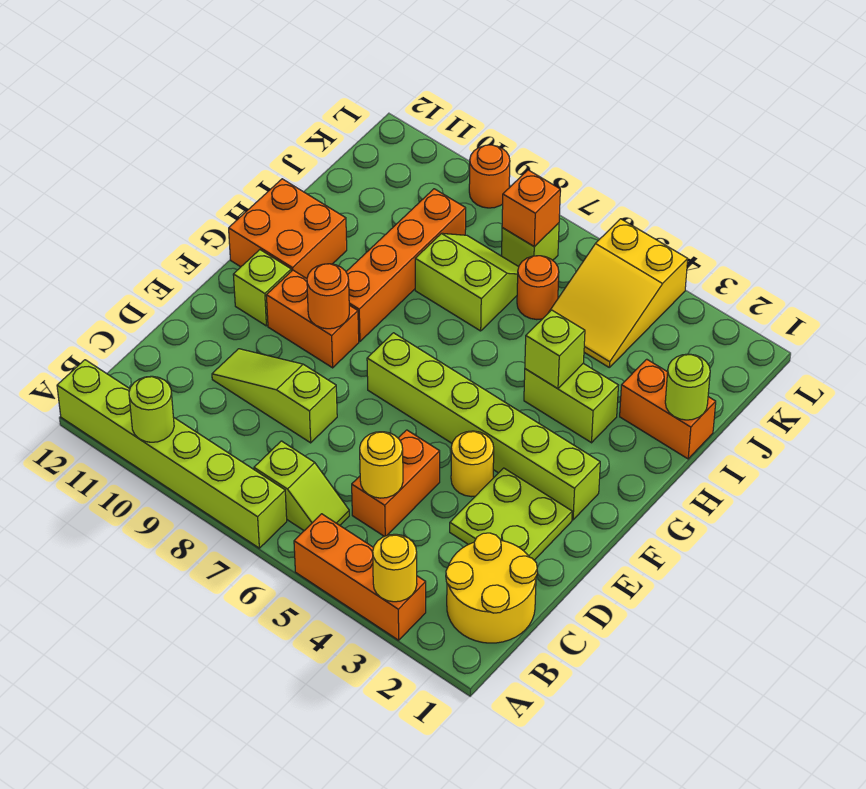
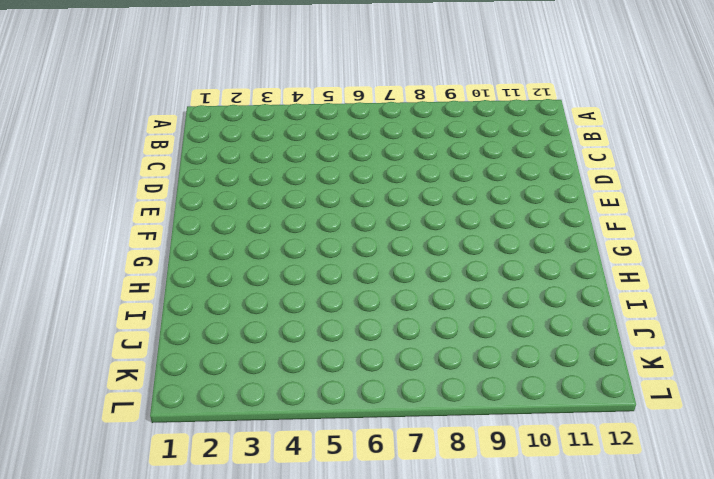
none -> orange brick A3:A5 level 1
none -> lime brick A7:A12 level 1
none -> yellow round brick B1:C2 level 1

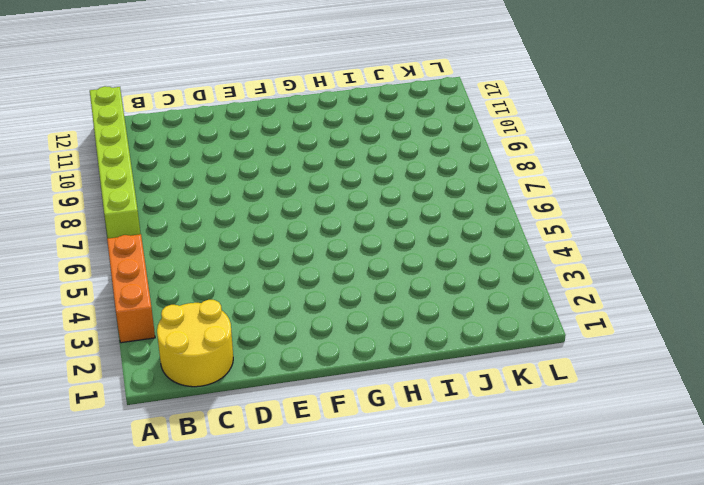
none -> lime slope B6:B7 level 1 top 7
none -> orange brick C5:D5 level 1
none -> lime plate D2:E3 level 1

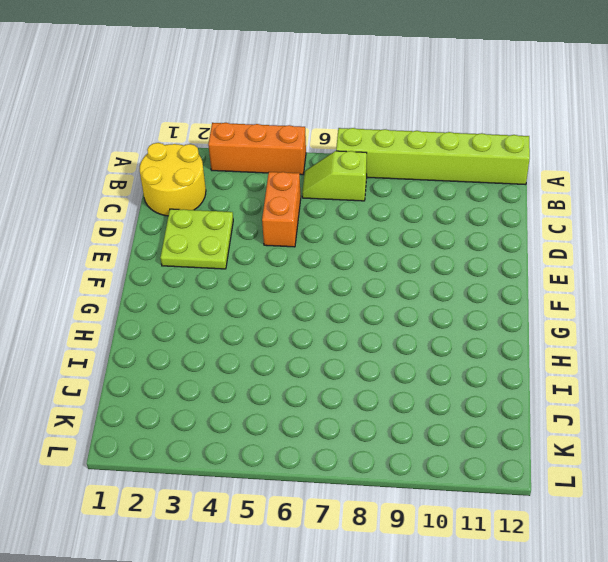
none -> lime slope D8:D10 level 1 top 8
none -> yellow round brick E4 level 1
none -> lime brick F2:F7 level 1

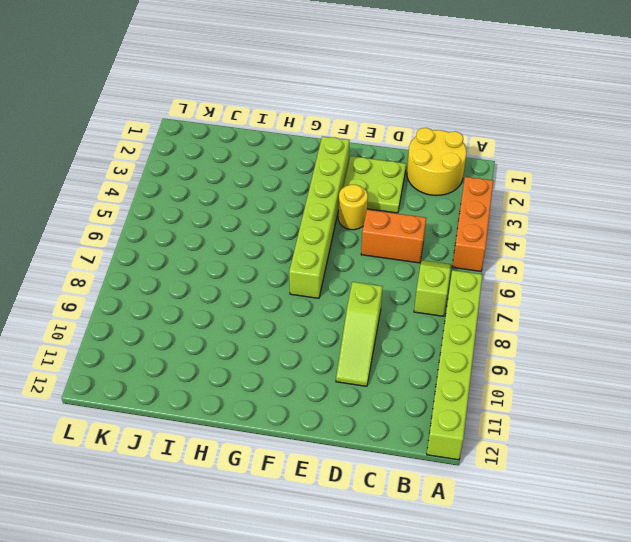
none -> orange brick F9:F10 level 1
none -> lime brick F11 level 1
none -> orange brick G9:J9 level 1

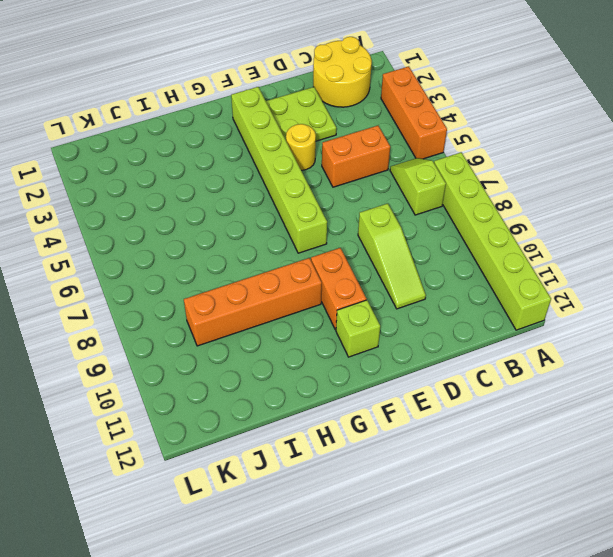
none -> orange brick G11:H12 level 1
none -> lime brick H3:H4 level 1
none -> orange brick I1:I2 level 1

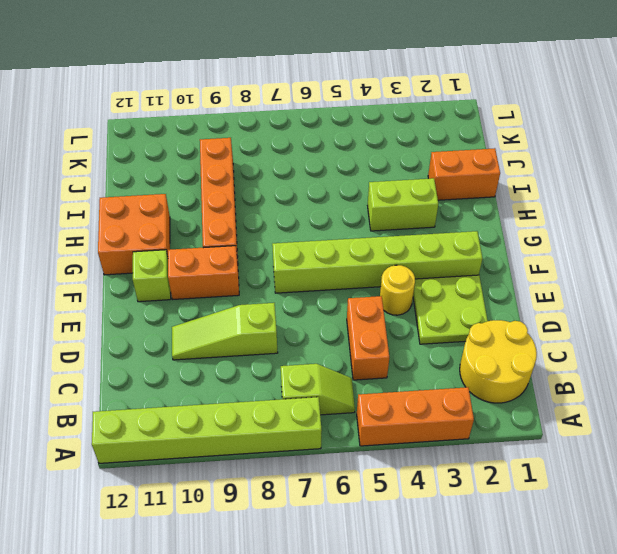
none -> lime slope I7:J8 level 1 top I
none -> yellow slope J4:L5 level 1 top L
none -> orange round brick J6 level 1

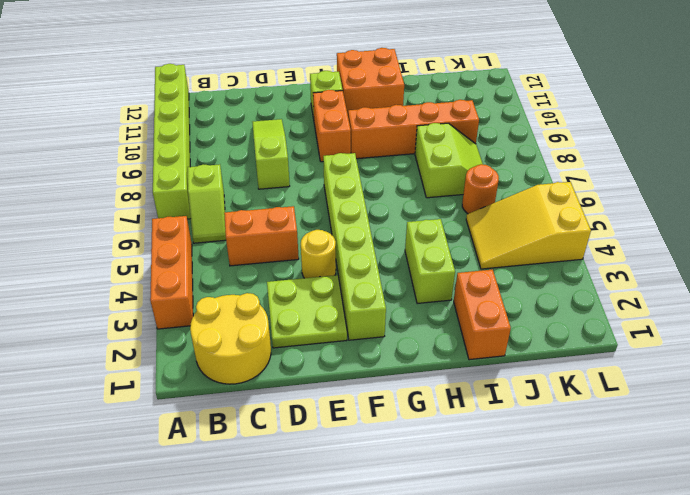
none -> lime brick K7 level 1
none -> orange round brick L9 level 1
none -> yellow round brick A3 level 2

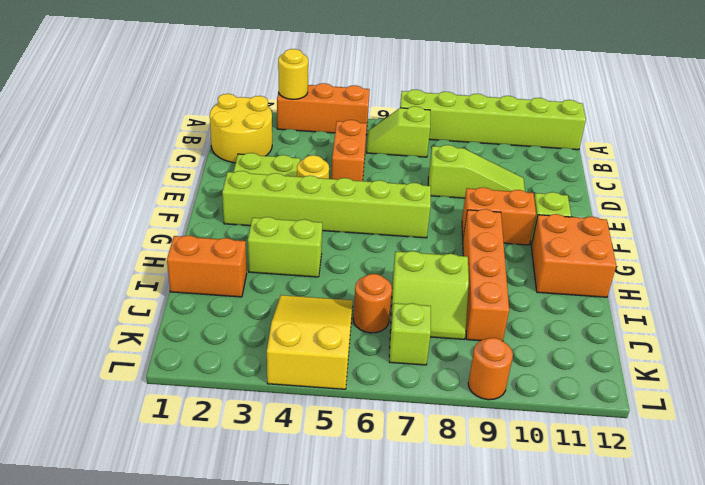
none -> lime round brick A10 level 2
none -> yellow round brick C5 level 2
none -> orange round brick F9 level 2

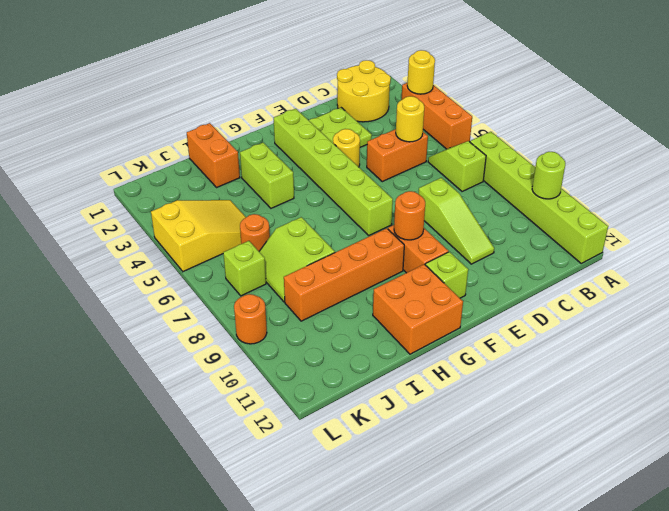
none -> lime brick H4 level 2
none -> lime round brick I1 level 2
none -> orange brick K7 level 2

